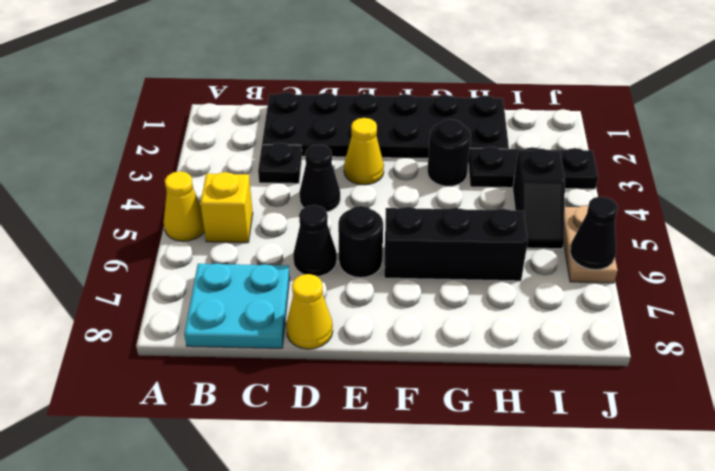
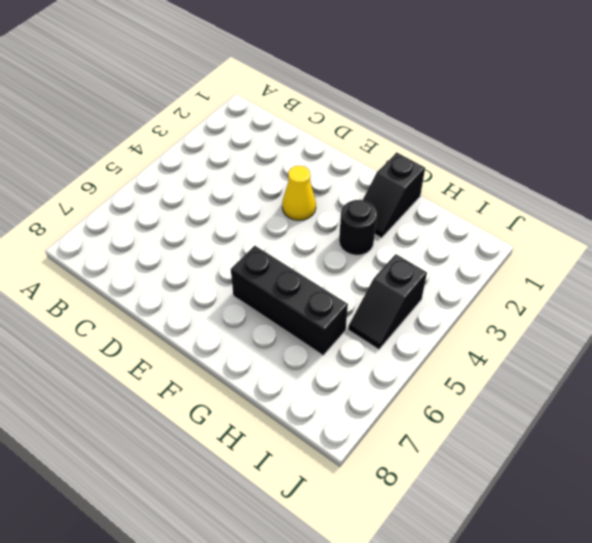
black slope G1:G2 level 1 top 1 -> black plate C1:H2 level 1
none -> yellow cone A5 level 1
none -> yellow brick B5 level 1
none -> cyan plate B7:C8 level 1

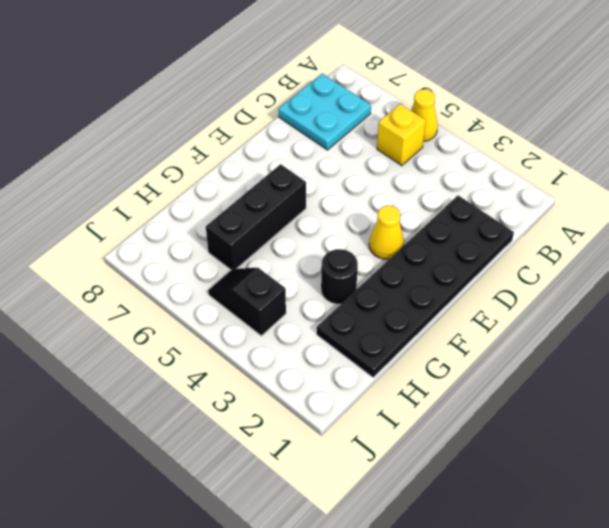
none -> black plate C3 level 1
none -> black cone D4 level 1
none -> black cone D6 level 1

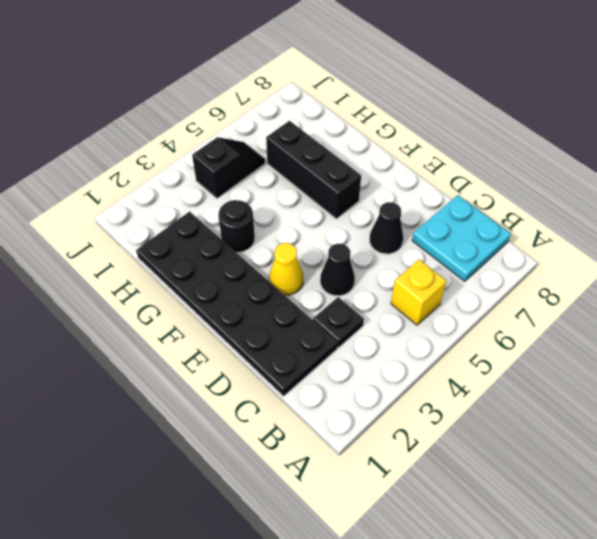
none -> yellow cone A5 level 1
none -> yellow cone D8 level 1
none -> black round brick E6 level 1

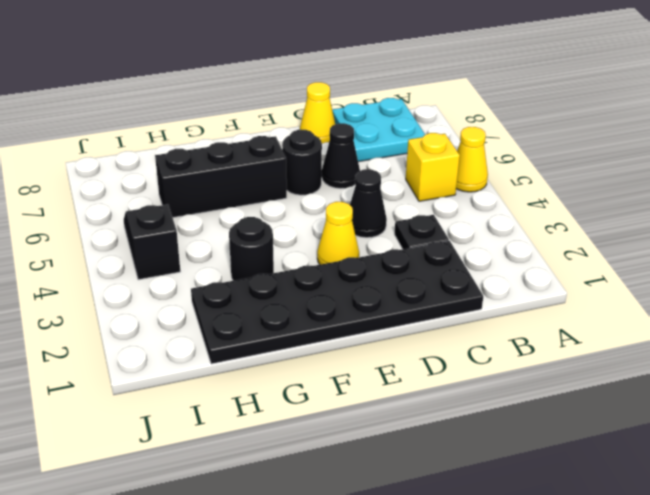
none -> black plate H3:J3 level 1
none -> tan plate J5:J6 level 1
none -> black cone J6 level 2

